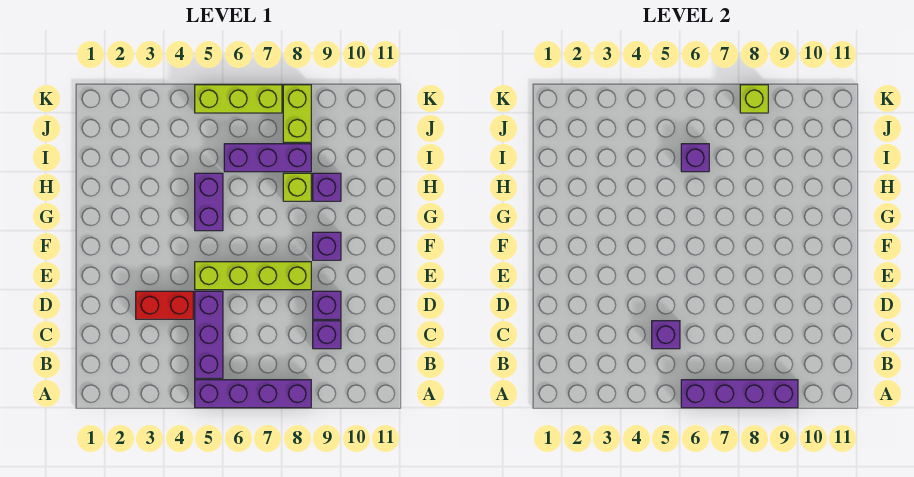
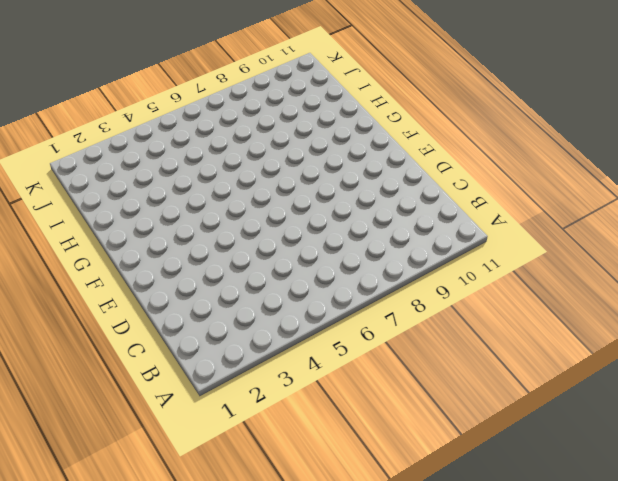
none -> purple brick A5:A8 level 1
none -> purple brick B5:D5 level 1
none -> purple brick C9 level 1

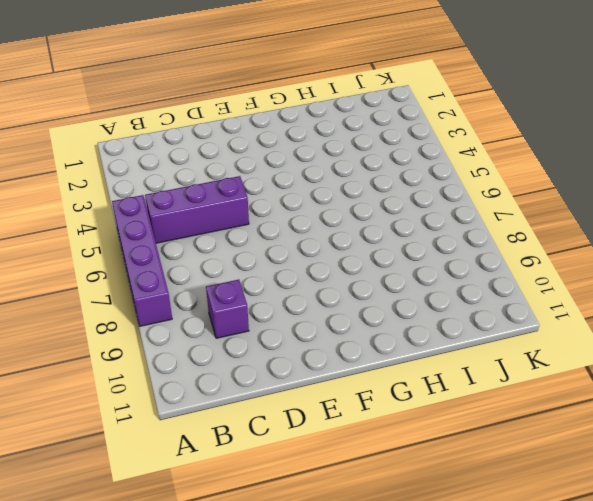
none -> red brick D3:D4 level 1
none -> purple brick D9 level 1
none -> lime brick E5:E8 level 1

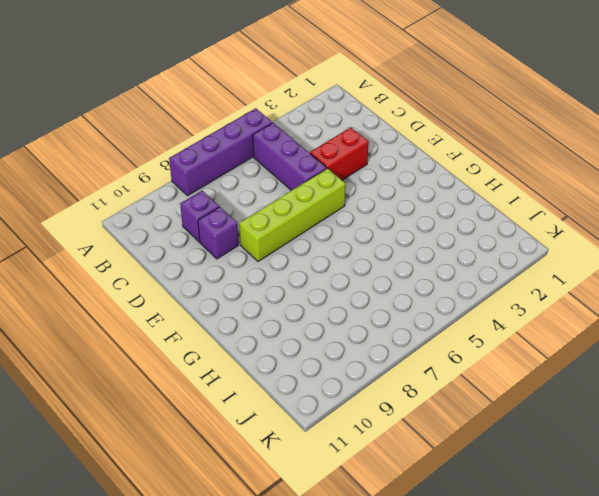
none -> purple brick F9 level 1
none -> purple brick G5:H5 level 1
none -> lime brick H8 level 1

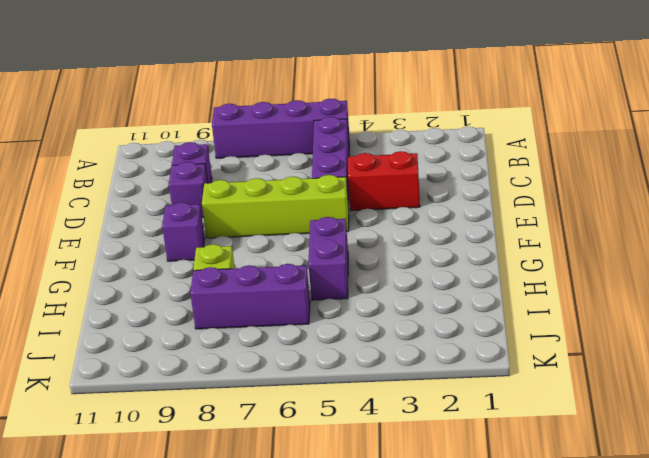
none -> purple brick H9 level 1
none -> lime brick J8:K8 level 1
none -> lime brick K5:K7 level 1

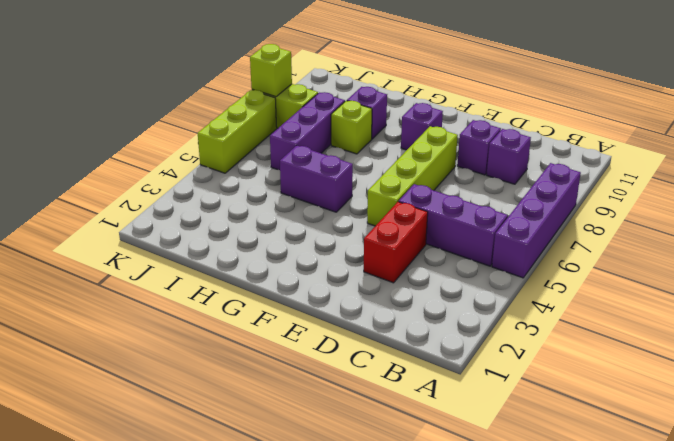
none -> purple brick A6:A9 level 2
none -> purple brick C5 level 2
none -> purple brick I6 level 2

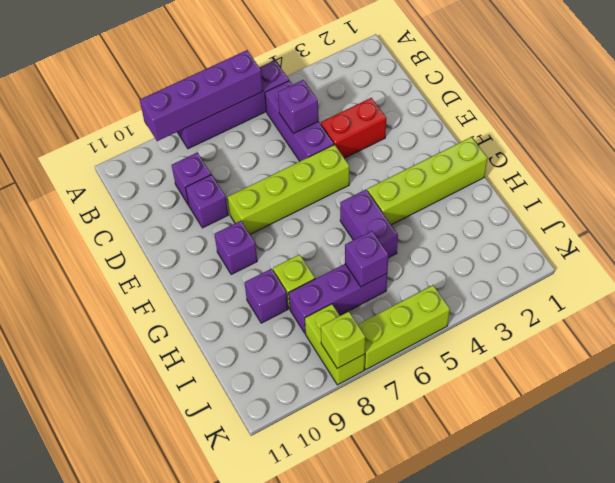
lime brick G1:G4 level 1 -> none

